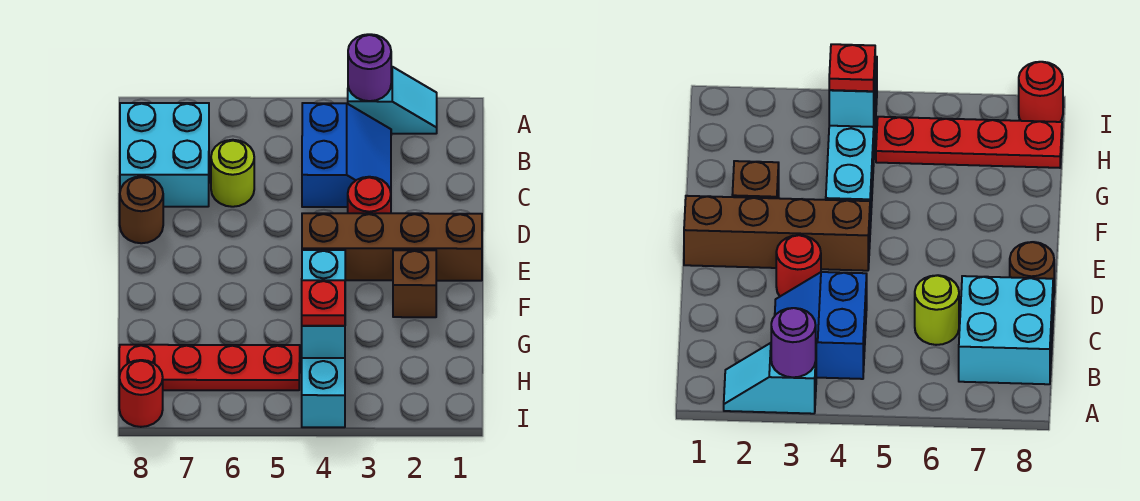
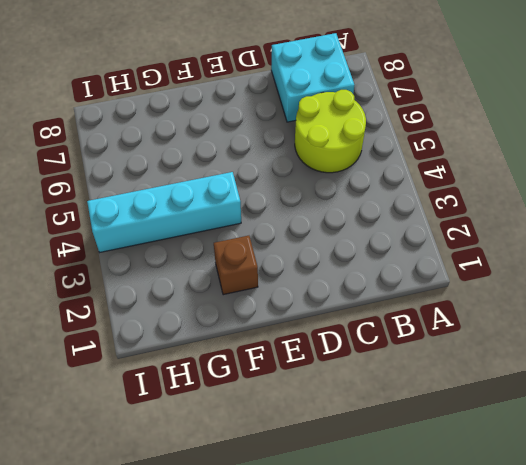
lime round brick B5:C6 level 1 -> lime round brick C6 level 1
none -> cyan slope A2:A3 level 1 top 3
none -> blue slope B3:C4 level 1 top 4
none -> red round brick D3 level 1

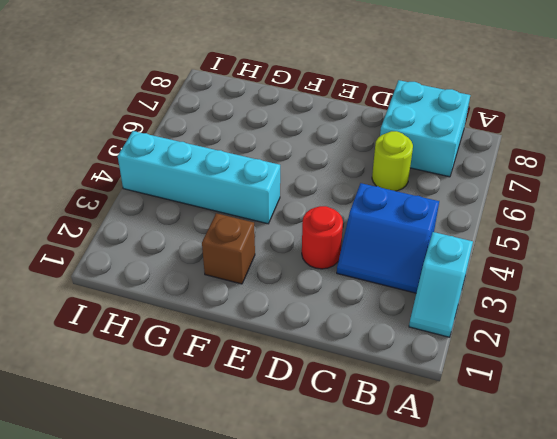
none -> brown round brick D8 level 1
none -> brown brick E1:E4 level 1
none -> red plate H5:H8 level 1

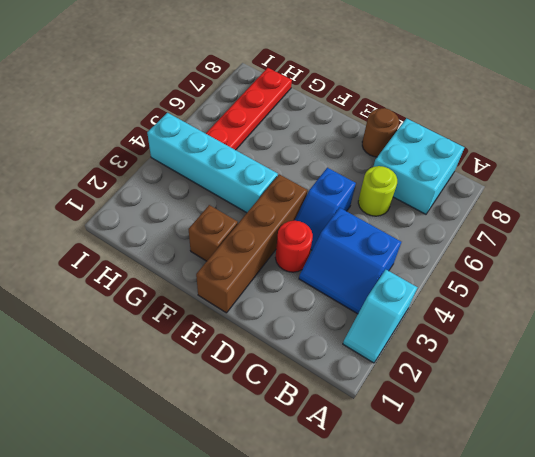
blue slope D4:D5 level 1 top 5 -> none
none -> red round brick I8 level 1
none -> purple round brick A3 level 2
none -> cyan brick H4 level 2

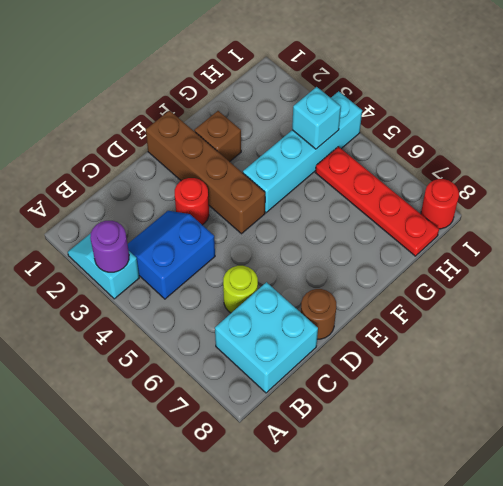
none -> red plate H4 level 3

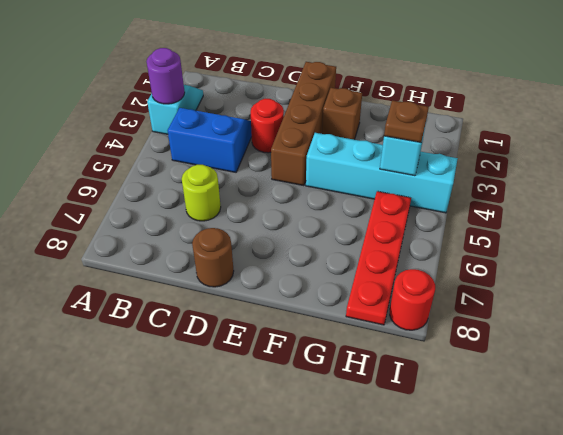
brown plate H4 level 3 -> red plate H4 level 3
none -> cyan brick B7:C8 level 1

